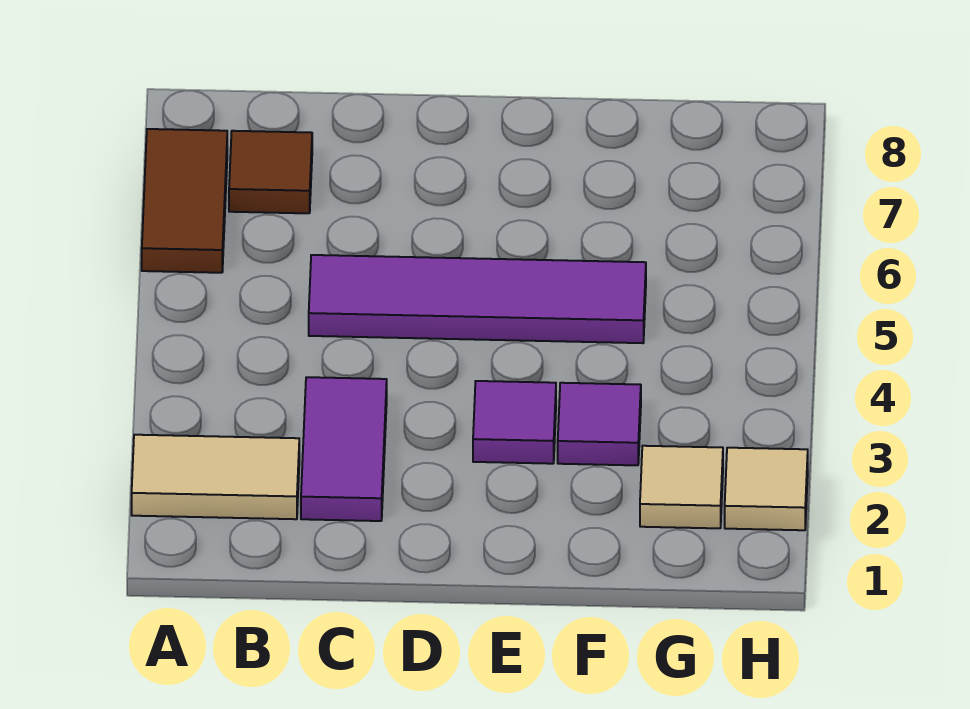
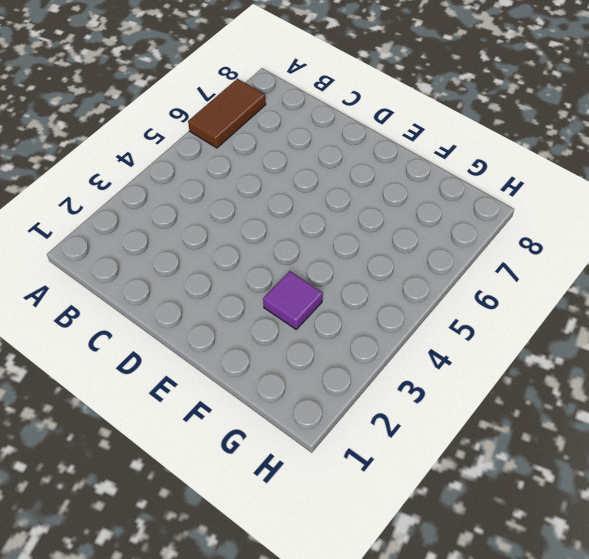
none -> tan tile A2:B2 level 1
none -> brown tile B7 level 1

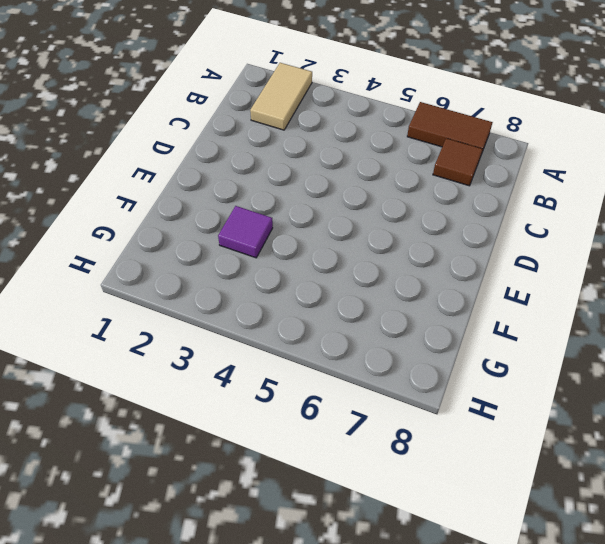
none -> purple tile C2:C3 level 1
none -> purple tile C5:F5 level 1

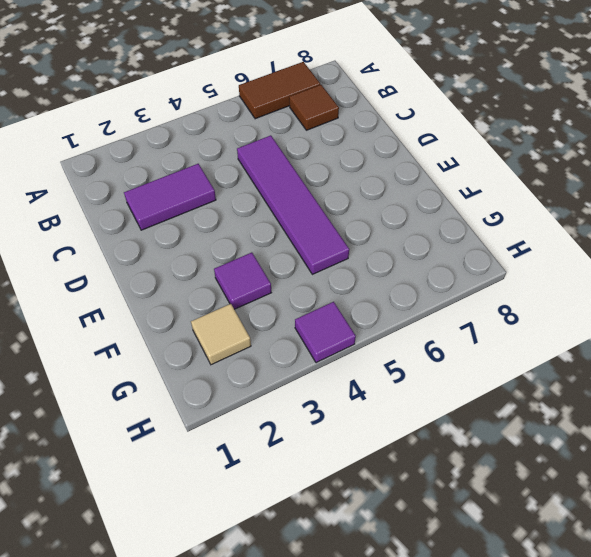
purple tile H4 level 1 -> purple tile E3 level 1
none -> tan tile A2:B2 level 1
none -> tan tile H2 level 1

